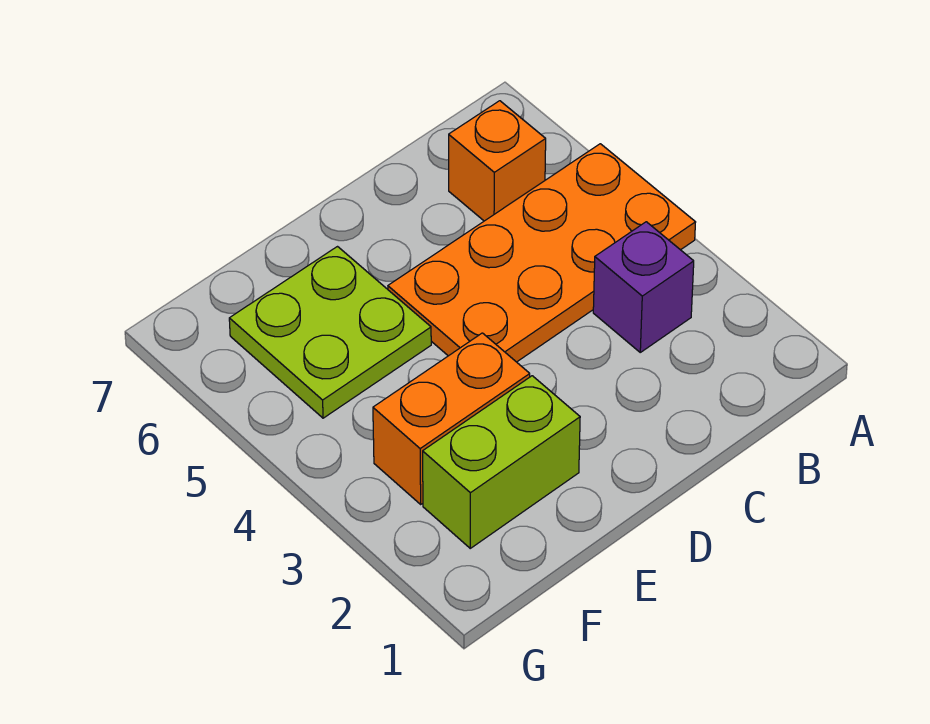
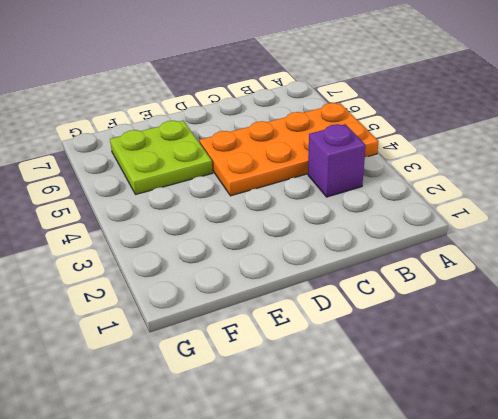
none -> orange brick B6 level 1
none -> lime brick E2:F2 level 1

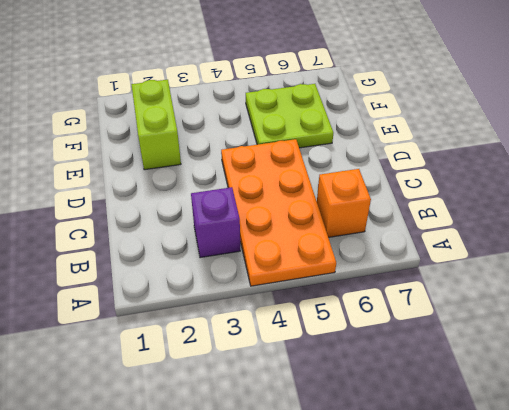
none -> orange brick E3:F3 level 1

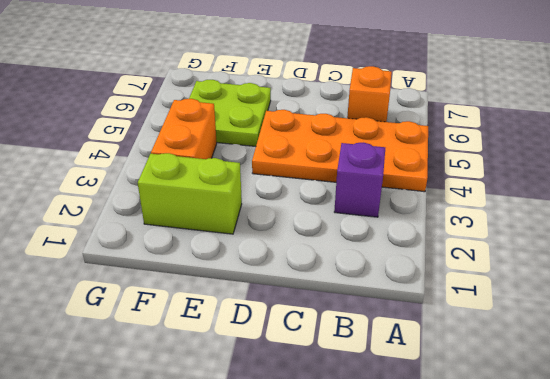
orange brick F3:F4 level 1 -> orange brick E3:F3 level 1

